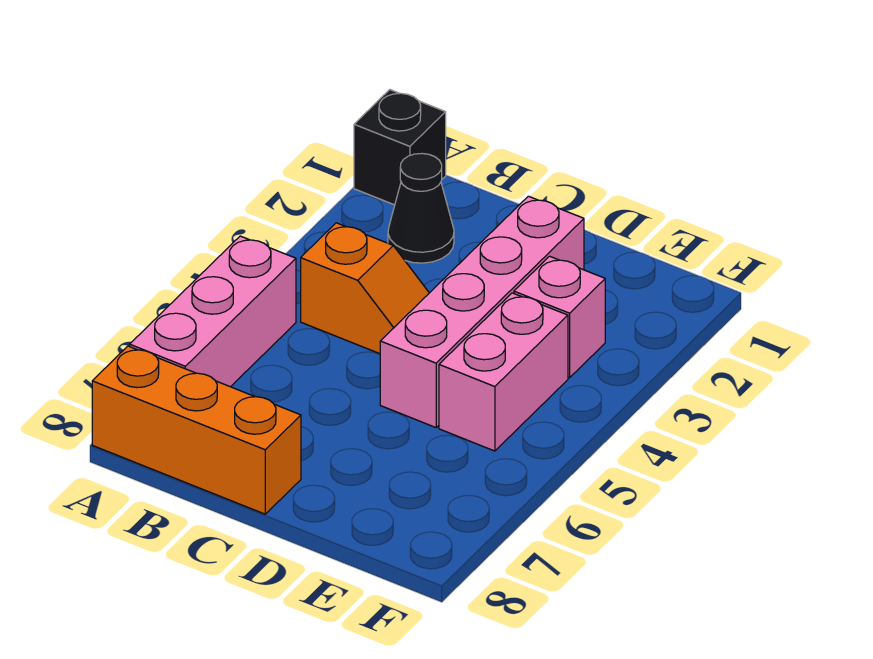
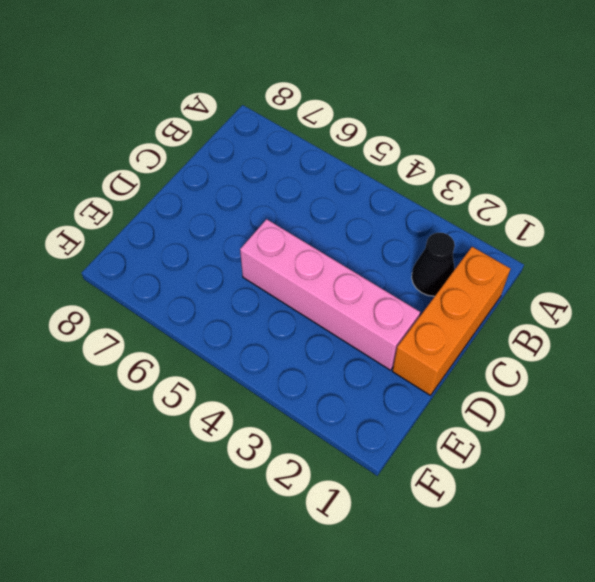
orange brick B1:D1 level 1 -> orange brick A8:C8 level 1
none -> black brick A1 level 1
none -> pink brick A5:A7 level 1

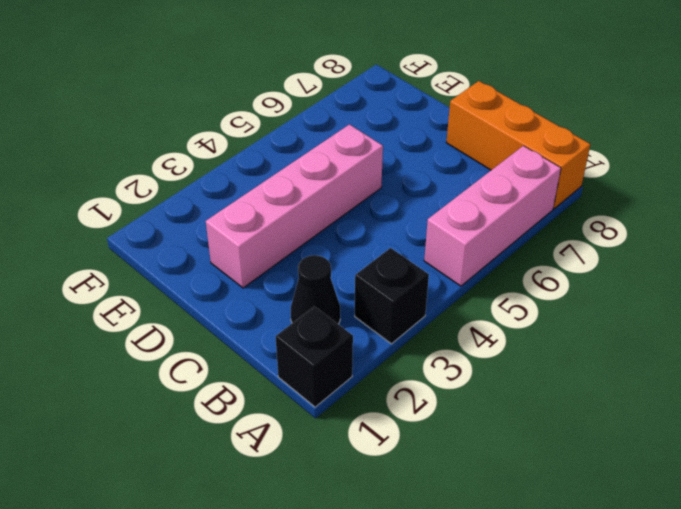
black brick A3 level 1 -> none
none -> orange slope B4:C4 level 1 top B
none -> pink brick E3 level 1

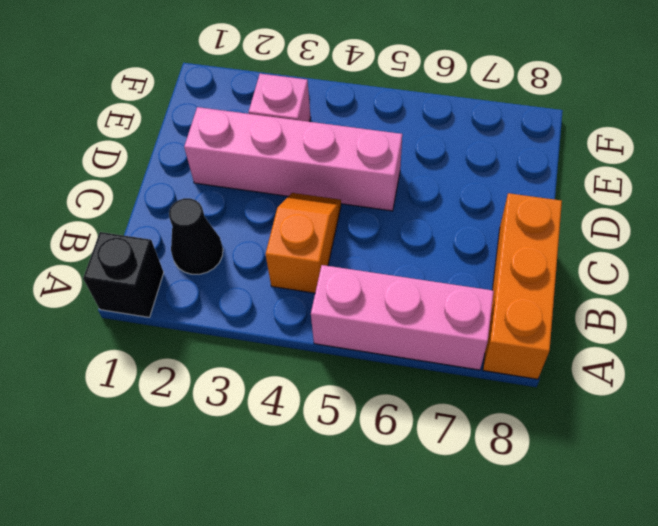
none -> pink brick E4:E5 level 1

